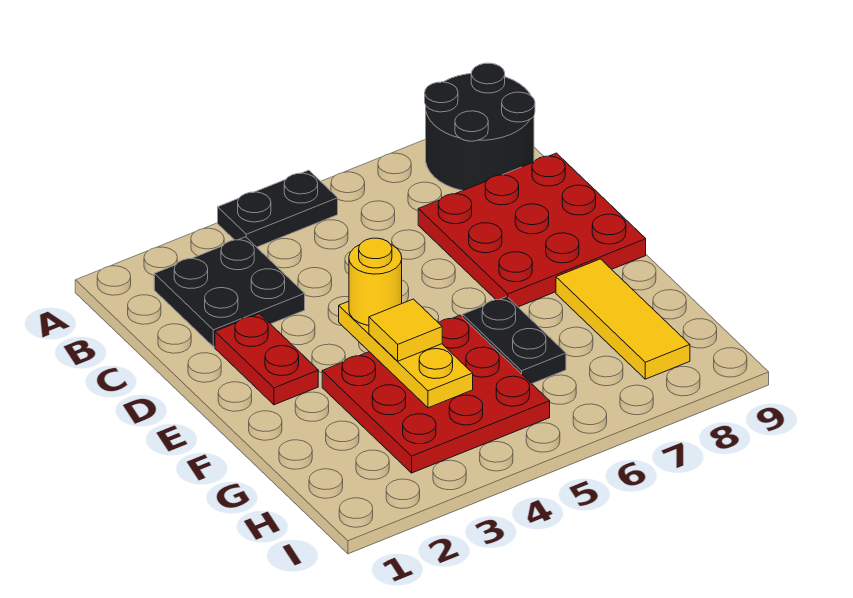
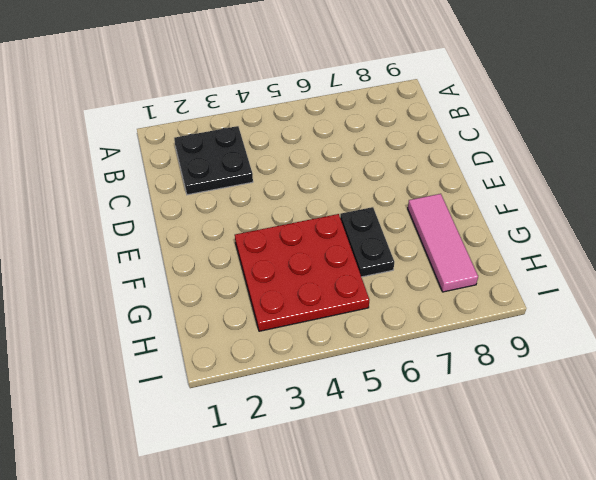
pink tile F8:H8 level 1 -> yellow tile F8:H8 level 1
none -> black plate A4:A5 level 1
none -> black round brick A8:B9 level 1

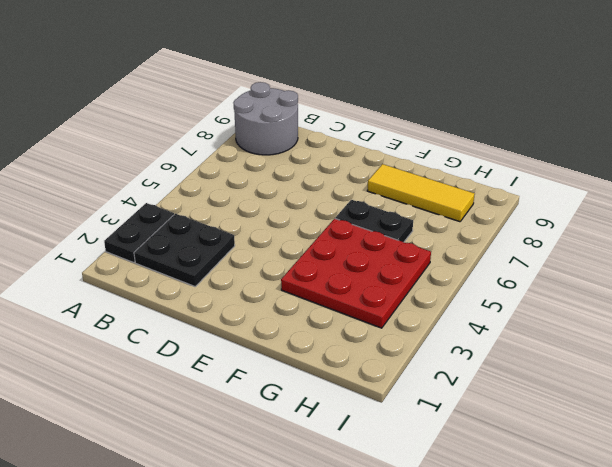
black plate A2:A3 level 1 -> black plate A4:A5 level 1
grey round brick A8:B9 level 1 -> black round brick A8:B9 level 1
none -> red plate C7:E9 level 1
none -> red plate D2:E2 level 1

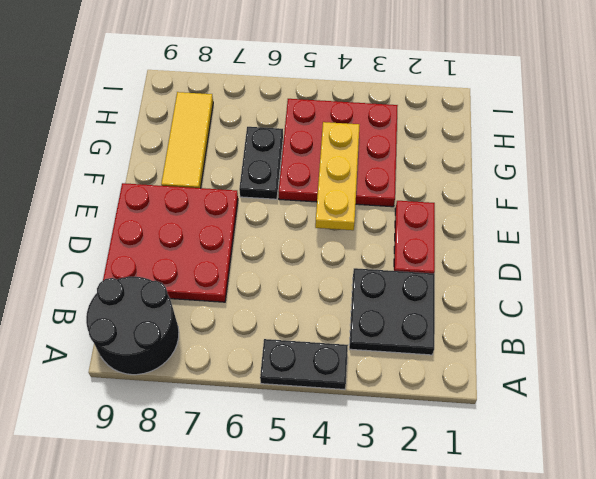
none -> yellow round brick E4 level 3
none -> yellow tile F4 level 3

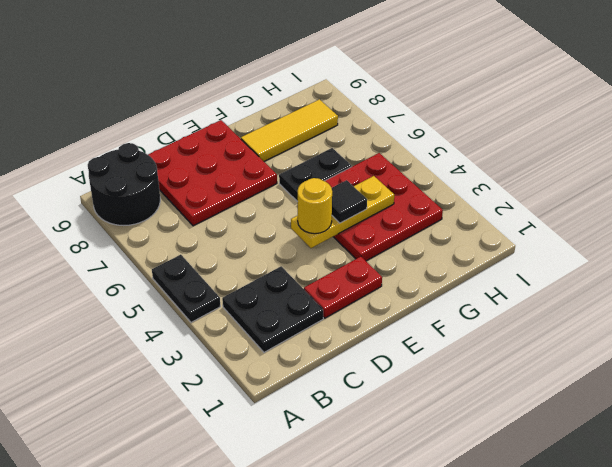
black tile F4 level 3 -> yellow tile F4 level 3

